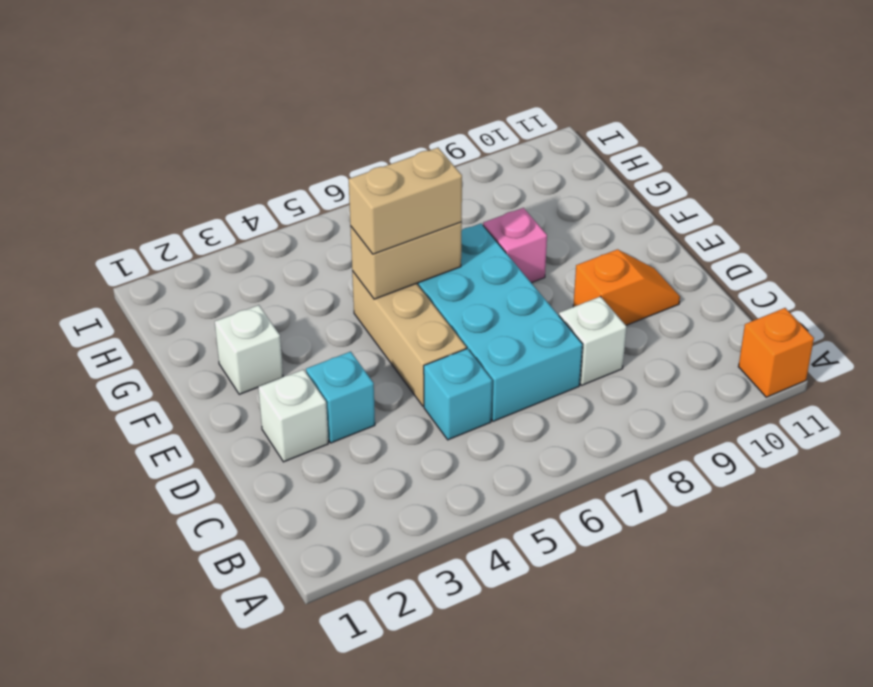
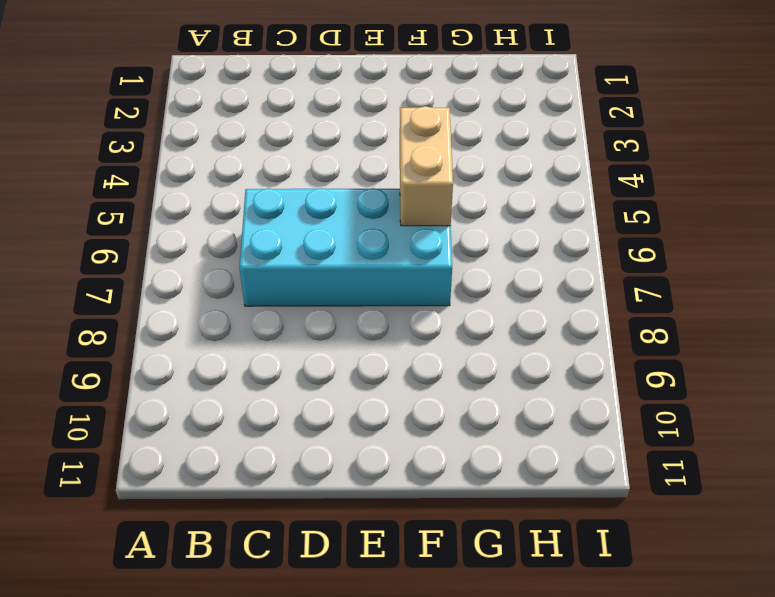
none -> orange brick A11 level 1
none -> cyan brick C5 level 1
none -> white brick C8 level 1

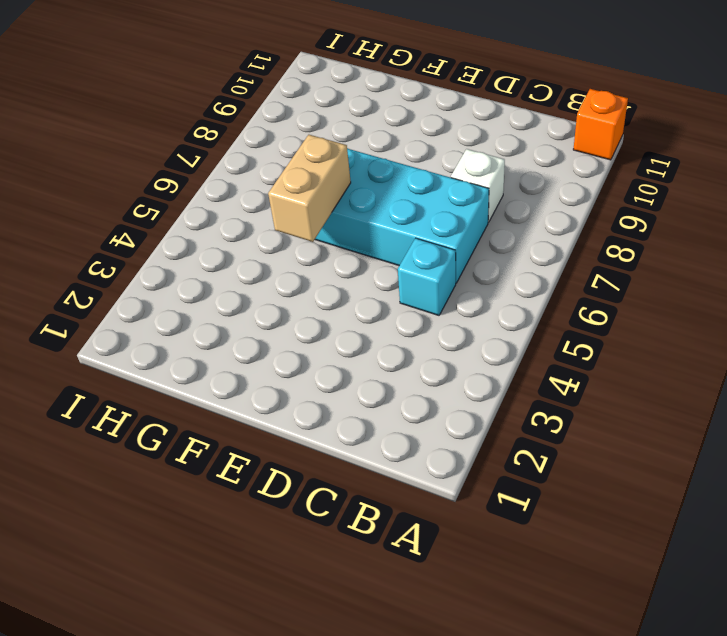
none -> white brick D2 level 1
none -> cyan brick D3 level 1
none -> tan brick D5:F5 level 1

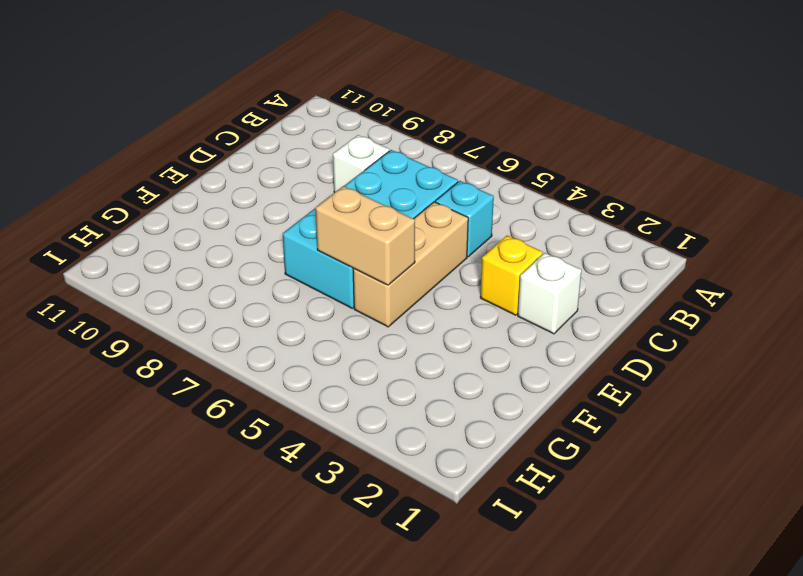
yellow brick D3 level 1 -> cyan brick D3 level 1
none -> orange brick A11 level 1
none -> orange slope D9:D10 level 1 top 9
none -> white brick F2 level 1

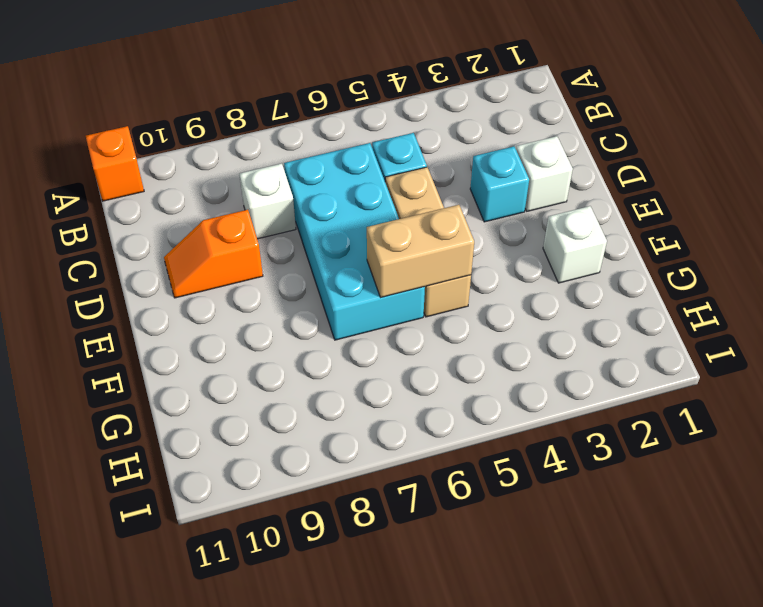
none -> pink brick F8 level 1
none -> tan brick F5:F6 level 3

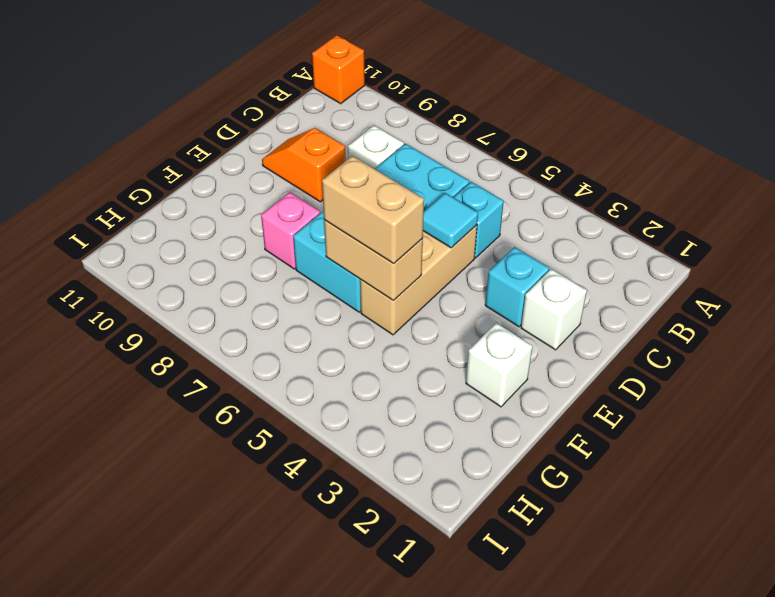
cyan tile D5 level 2 -> none

